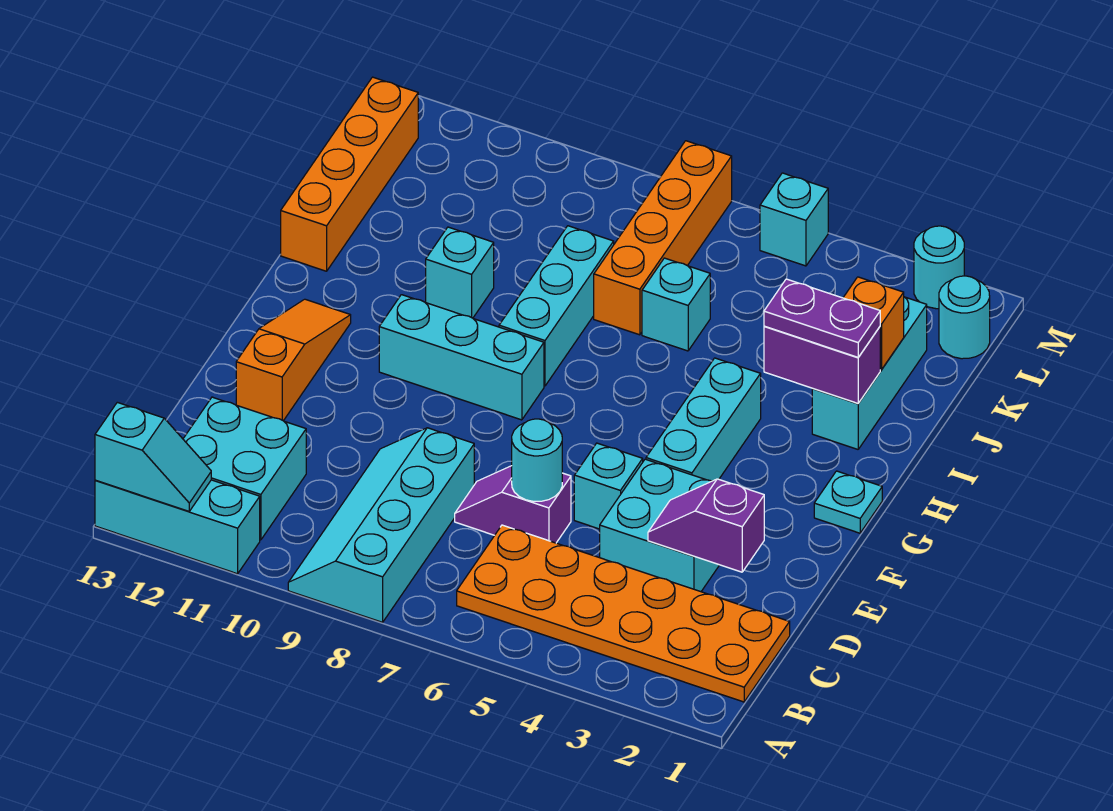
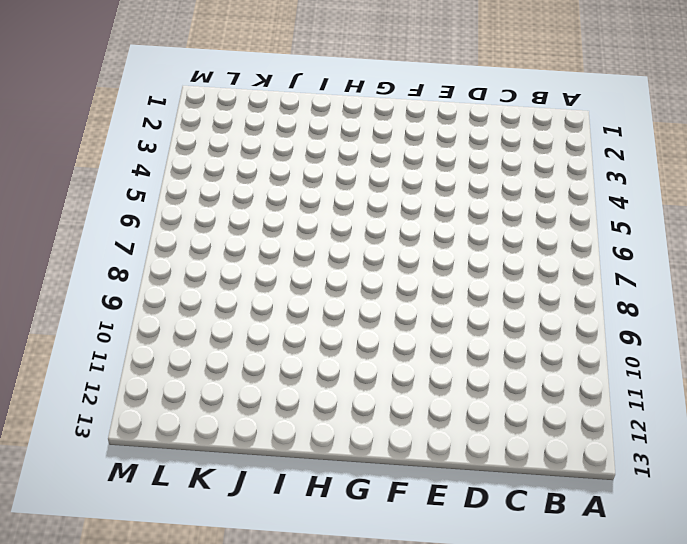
none -> cyan slope A8:D9 level 1 top 8
none -> cyan brick A11:A13 level 1
none -> orange plate B1:C6 level 1

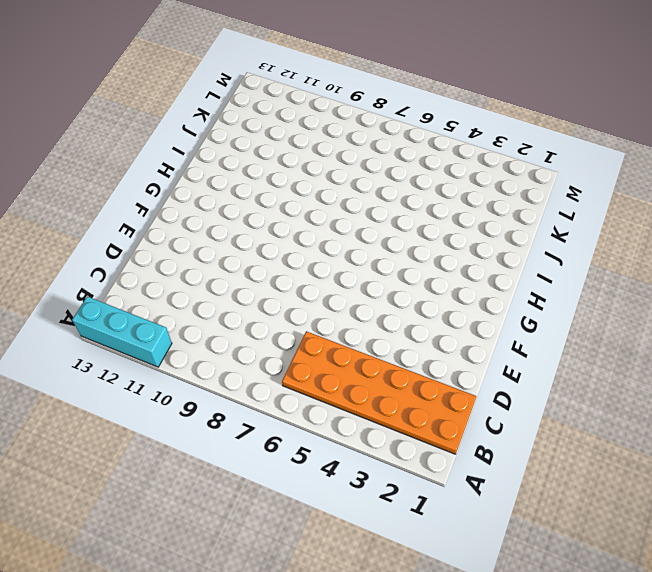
none -> cyan slope A8:D9 level 1 top 8
none -> cyan brick B11:C12 level 1
none -> cyan brick D3:E4 level 1

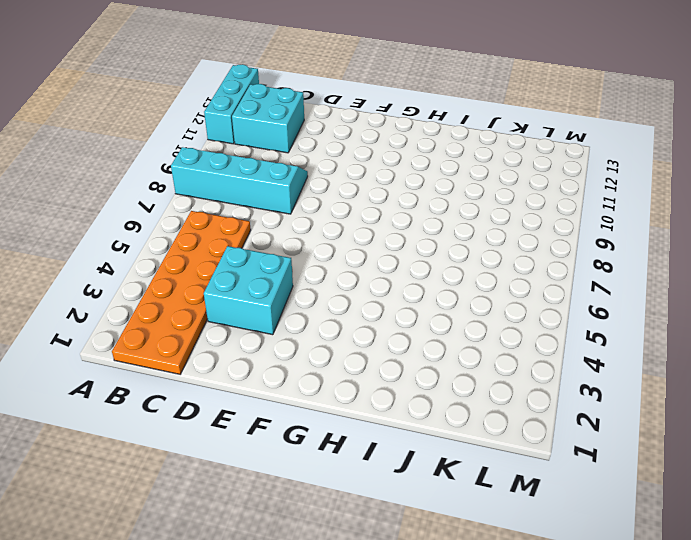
none -> purple slope D6:D7 level 1 top 6
none -> cyan brick E5 level 1
none -> orange slope E12:G12 level 1 top E

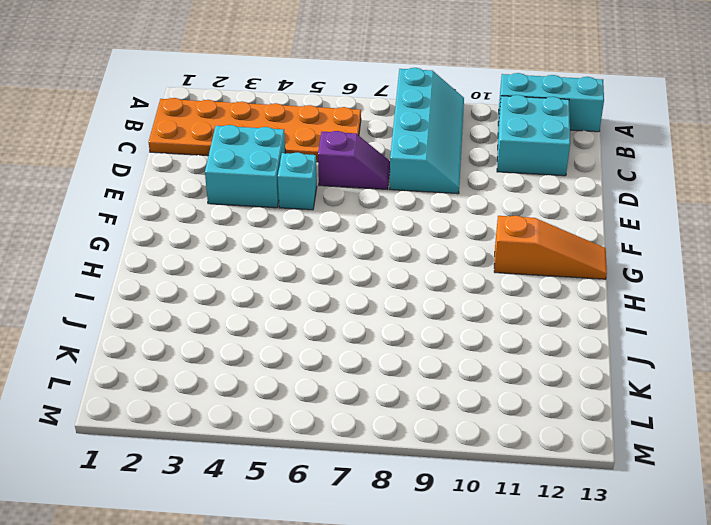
orange slope G11:G13 level 1 top 11 -> orange slope E12:G12 level 1 top E
none -> cyan brick F4:H4 level 1
none -> cyan plate G1 level 1
none -> cyan brick G8:G10 level 1

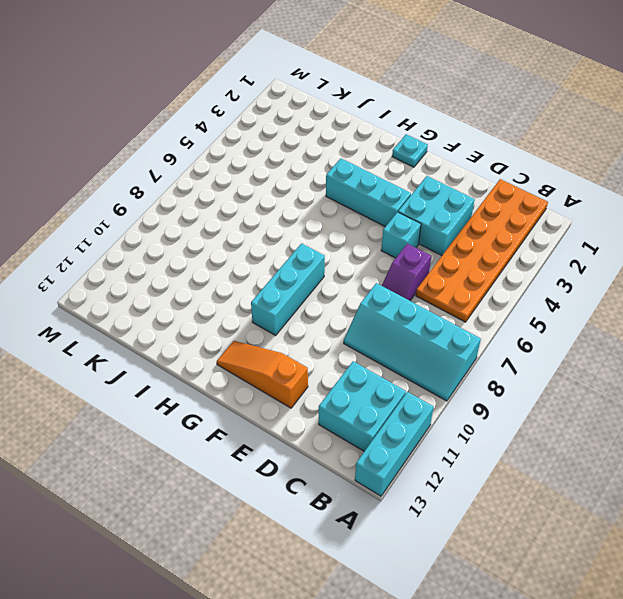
none -> cyan brick H8:J8 level 1
none -> cyan brick I2:K2 level 1
none -> cyan brick I10 level 1

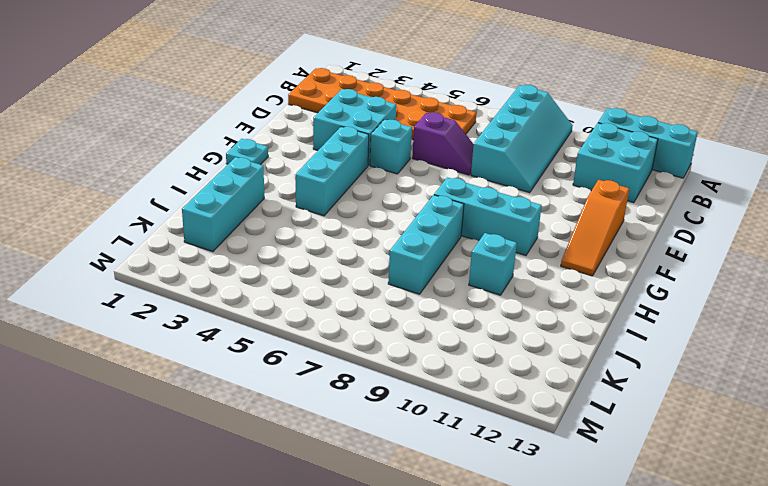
none -> orange brick I13:L13 level 1
none -> cyan brick J6 level 1
none -> orange brick J7:M7 level 1

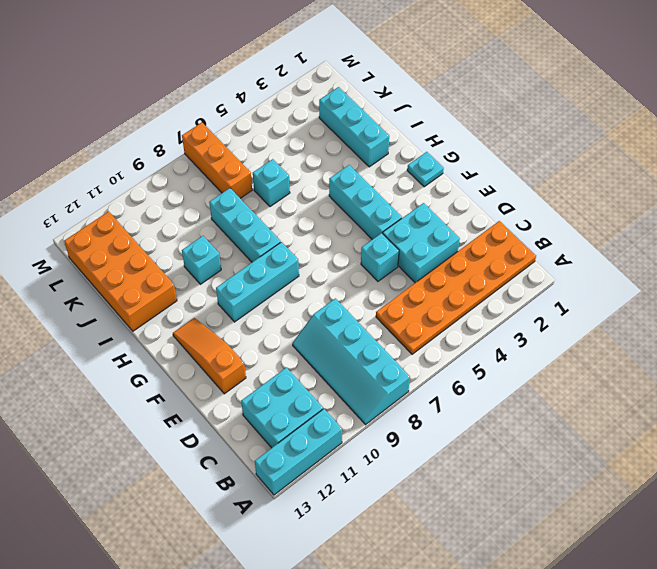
orange brick I12:L13 level 1 -> orange brick I13:L13 level 1
orange brick K7:M7 level 1 -> orange brick J7:M7 level 1
none -> purple slope D6:D7 level 1 top 6
none -> cyan round brick L1 level 1
none -> cyan round brick M2 level 1

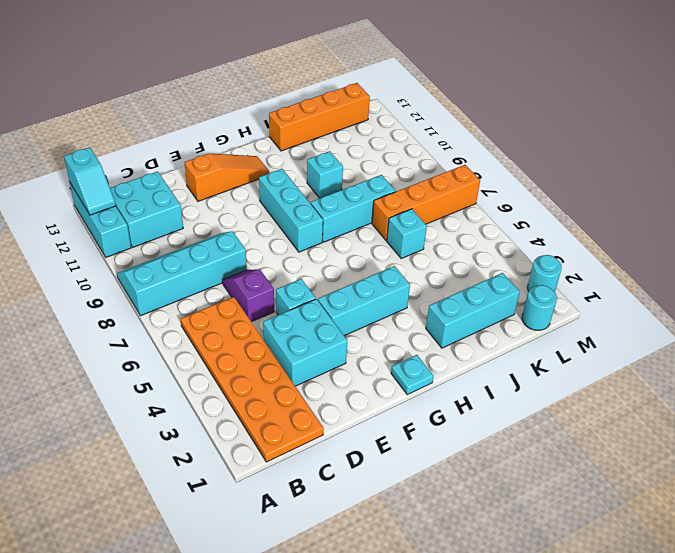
none -> cyan brick M5 level 1
none -> purple slope D2:D3 level 2 top 2
none -> cyan round brick D6 level 2

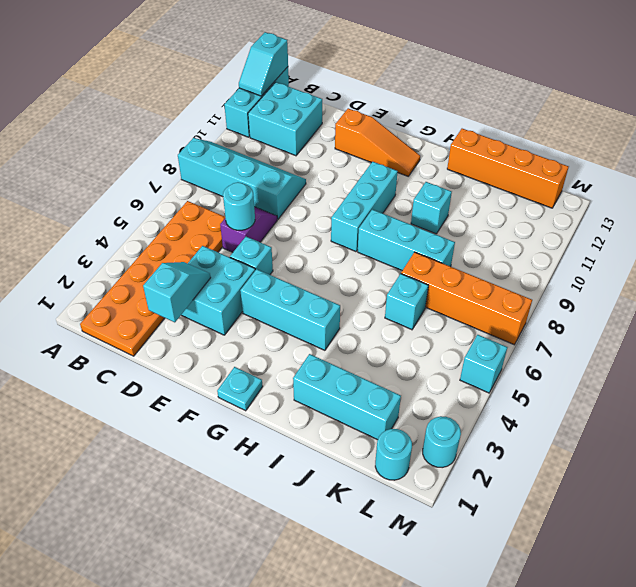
cyan slope D2:D3 level 2 top 2 -> purple slope D2:D3 level 2 top 2
none -> purple brick I2:I3 level 2
none -> orange brick J2 level 2
none -> purple plate I2:I3 level 3

